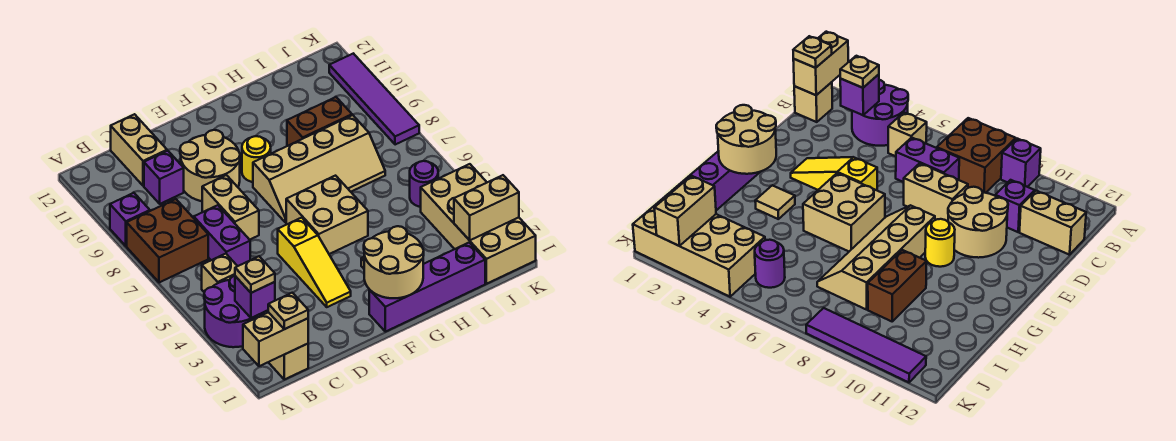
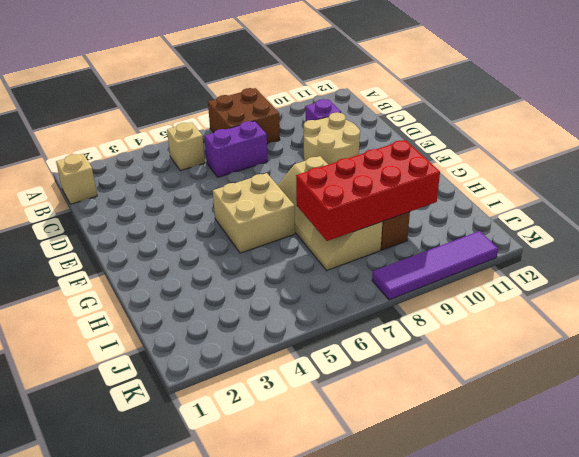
red brick H7:I10 level 2 -> none
none -> purple round brick A3:B4 level 1
none -> purple brick A9 level 1
none -> tan brick C11:C12 level 1

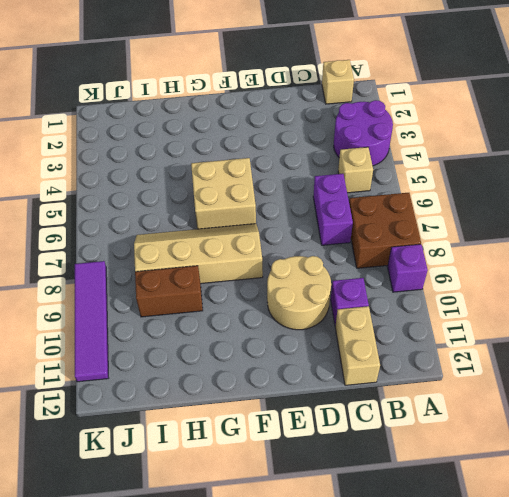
none -> tan brick D7:D8 level 1
none -> yellow slope E3:E5 level 1 top 5
none -> purple brick F1:I1 level 1

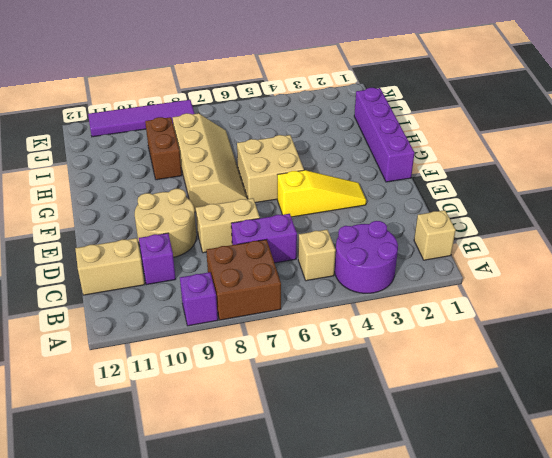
none -> yellow round brick F9 level 1
none -> tan tile G3 level 1
none -> tan brick J1:K4 level 1

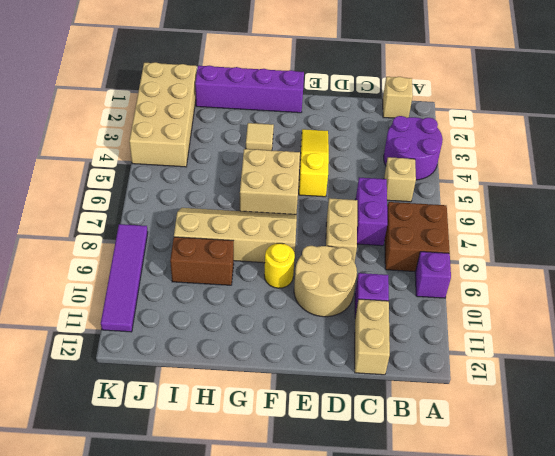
none -> purple round brick J5 level 1
none -> tan brick A1:B1 level 2
none -> purple brick B3 level 2

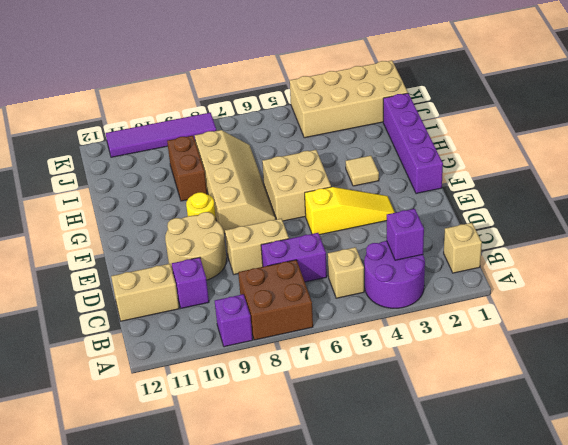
none -> purple round brick J5 level 1
none -> tan brick A1:B1 level 2
none -> tan round brick F1:G2 level 2

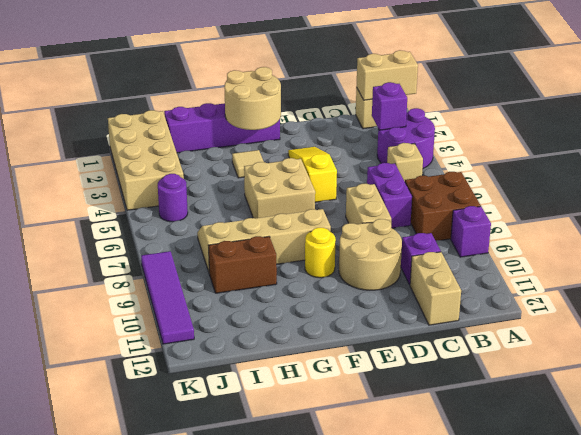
none -> tan brick J2:K2 level 2
none -> tan plate B1 level 3
none -> tan plate B3 level 3

